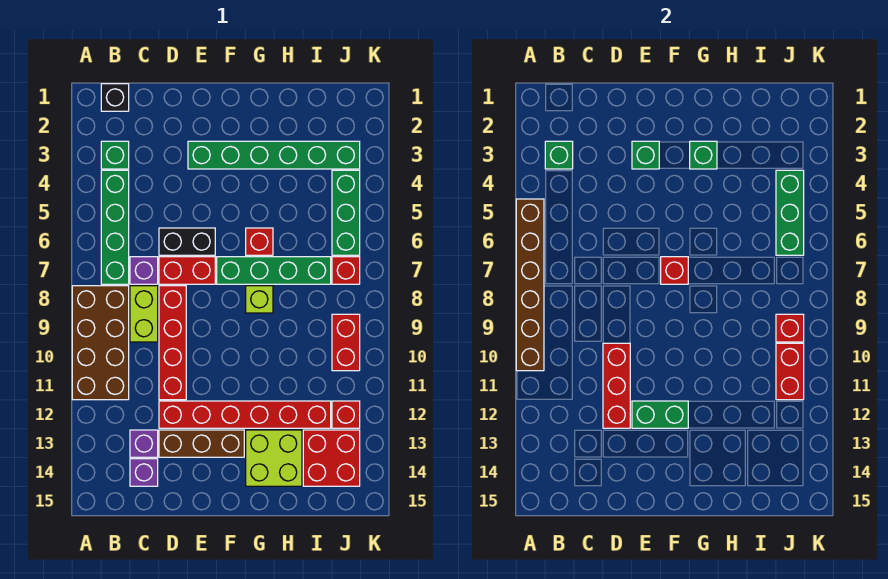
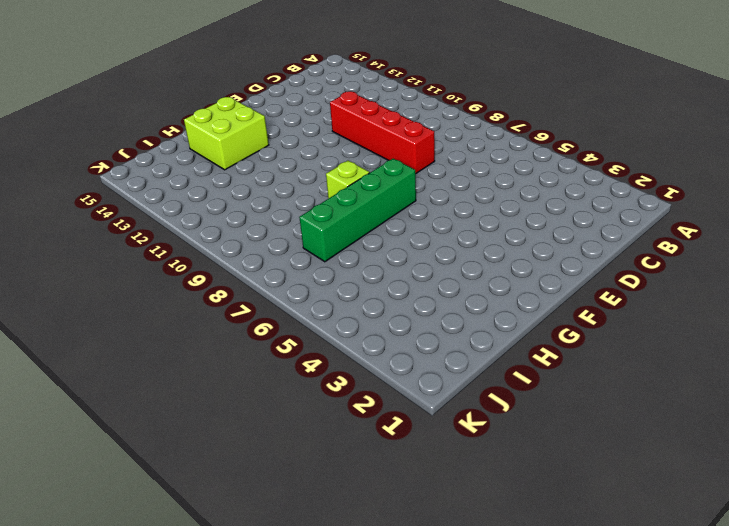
none -> brown brick A8:B11 level 1
none -> black brick B1 level 1
none -> green brick B3 level 1
none -> green brick B4:B7 level 1

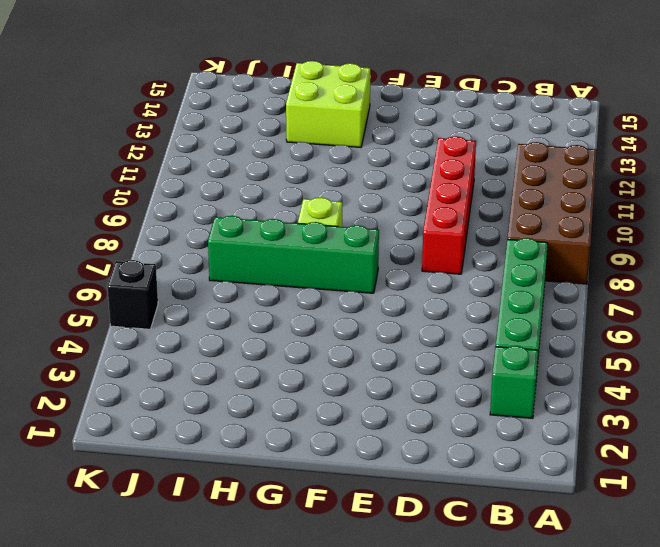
black brick K5 level 1 -> black brick B1 level 1
none -> purple brick C7 level 1
none -> lime brick C8:C9 level 1
none -> purple brick C13 level 1
none -> purple brick C14 level 1

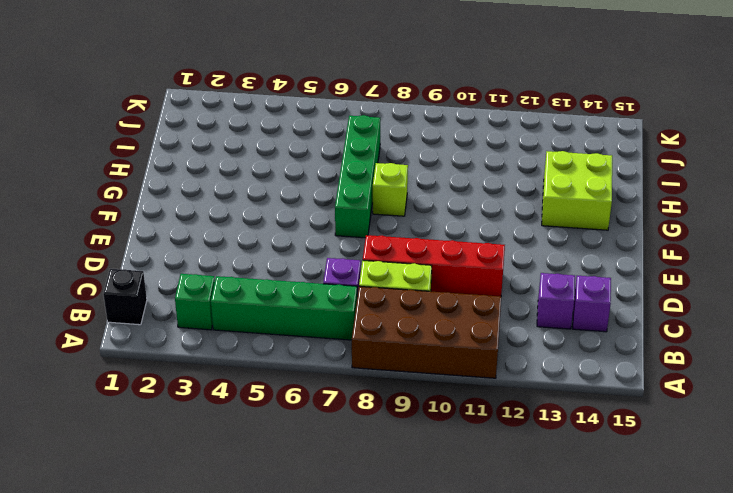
none -> black brick D6:E6 level 1
none -> red brick D7:E7 level 1
none -> red brick D12:I12 level 1
none -> brown brick D13:F13 level 1

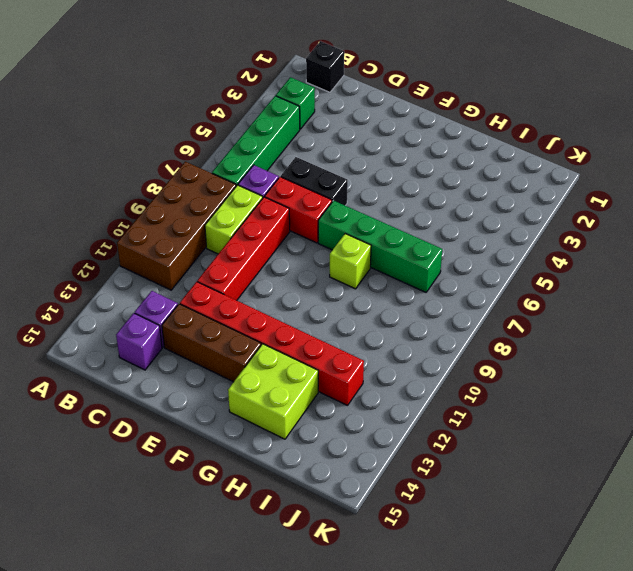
none -> green brick E3:J3 level 1
none -> red brick G6 level 1
none -> red brick I13:J14 level 1
none -> green brick J4:J6 level 1

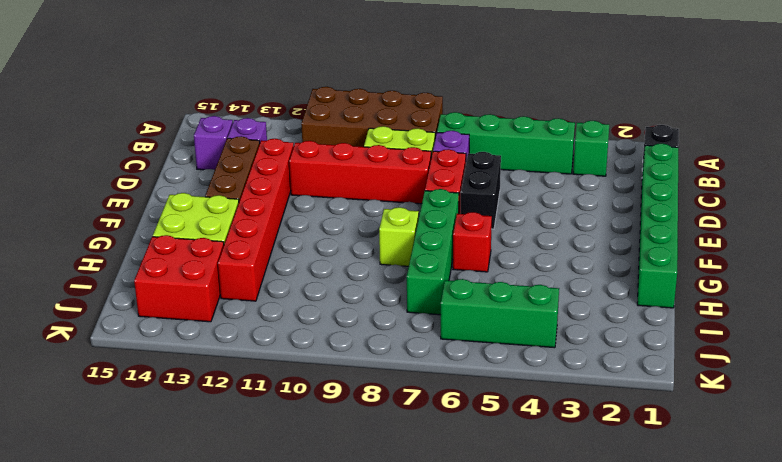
green brick C1:H1 level 1 -> green brick E3:J3 level 1
none -> red brick J7 level 1
none -> red brick J9:J10 level 1
none -> red brick J12 level 1
none -> brown brick A5:A10 level 2

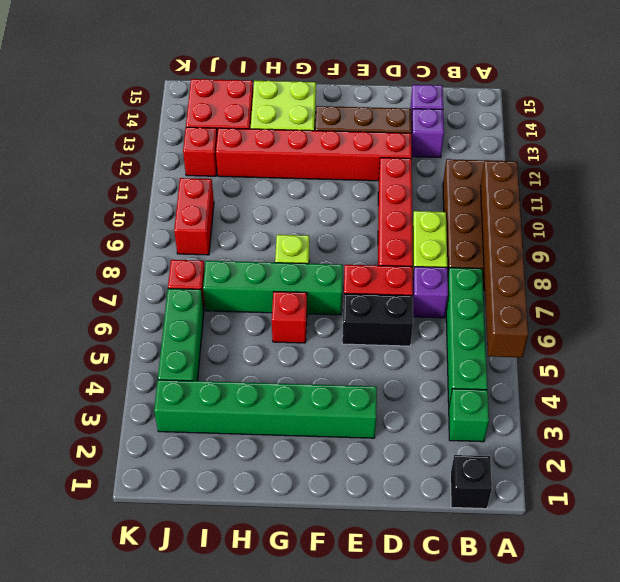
none -> green brick B3 level 2
none -> red brick D10:D12 level 2
none -> green brick E3 level 2
none -> green brick E12:F12 level 2

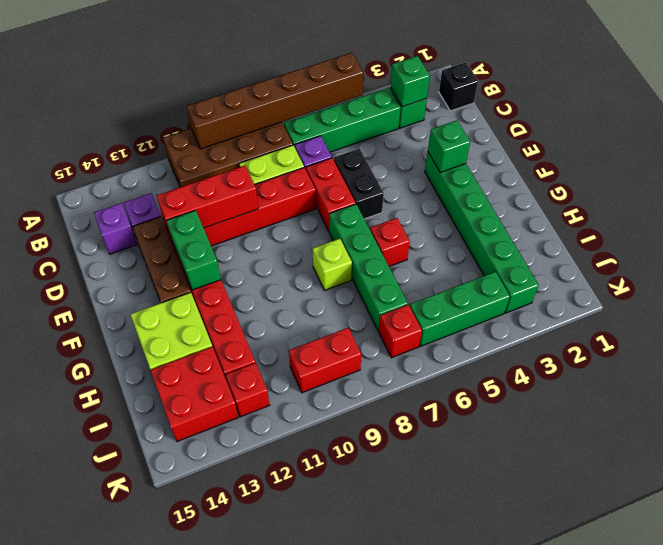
none -> red brick F7 level 2
none -> green brick G3 level 2
none -> green brick J4:J6 level 2
none -> red brick J9 level 2

